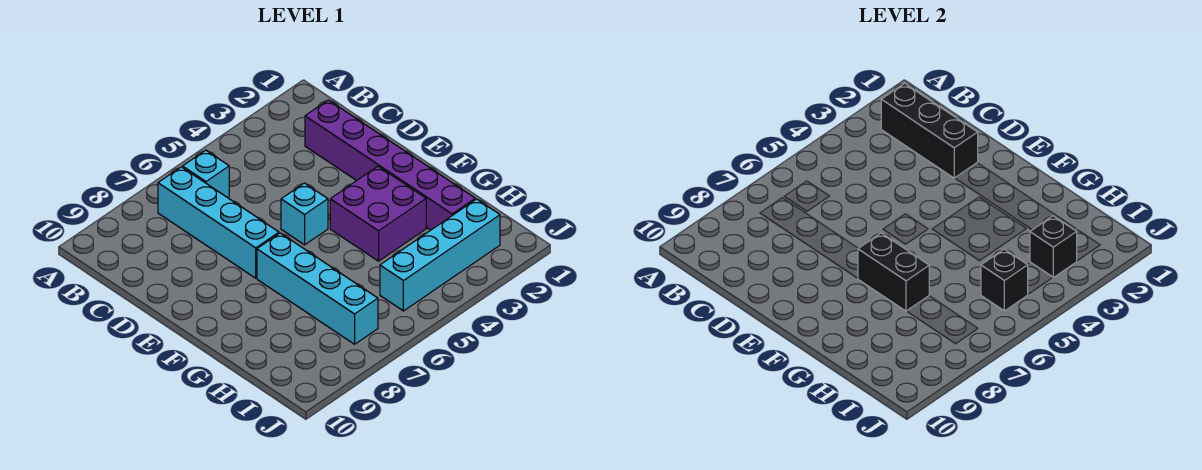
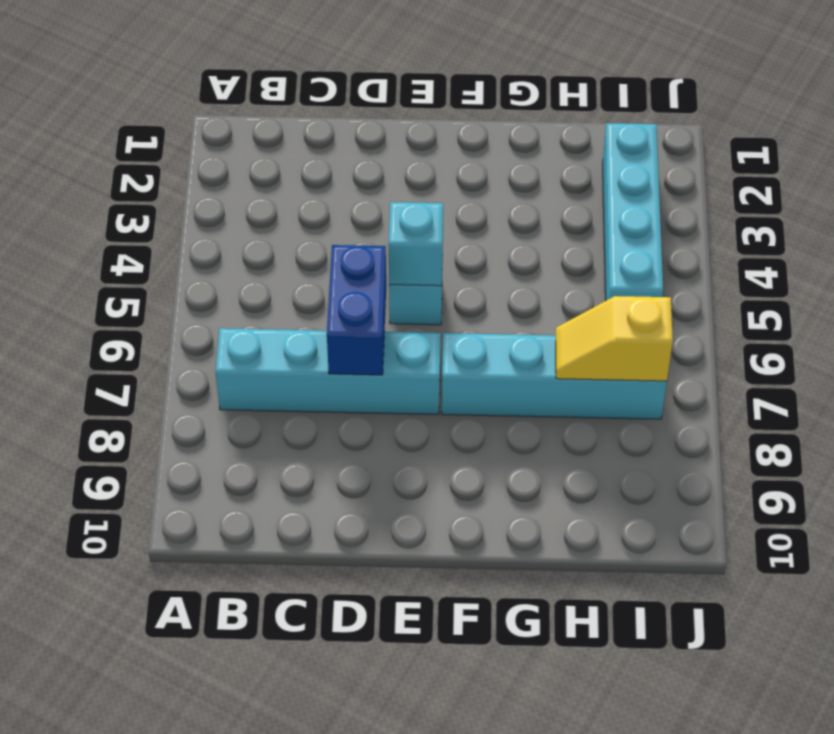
blue brick D6:D7 level 2 -> none
cyan brick E5 level 2 -> cyan brick B6 level 1
yellow slope H7:I7 level 2 top I -> none
none -> purple brick C2:H2 level 1
none -> purple brick F3:G4 level 1

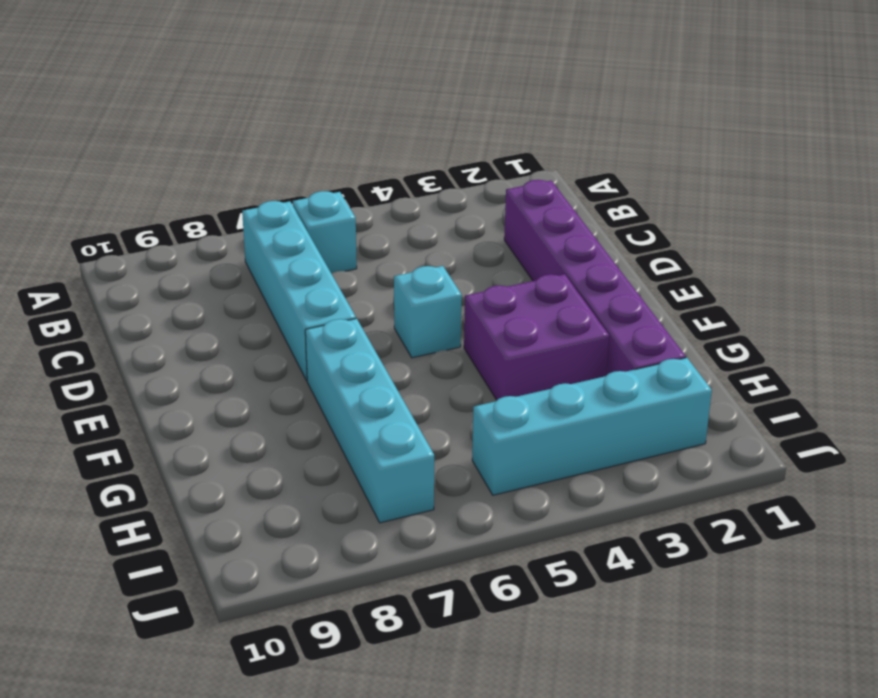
none -> black brick B2:D2 level 2
none -> black brick F7:G7 level 2

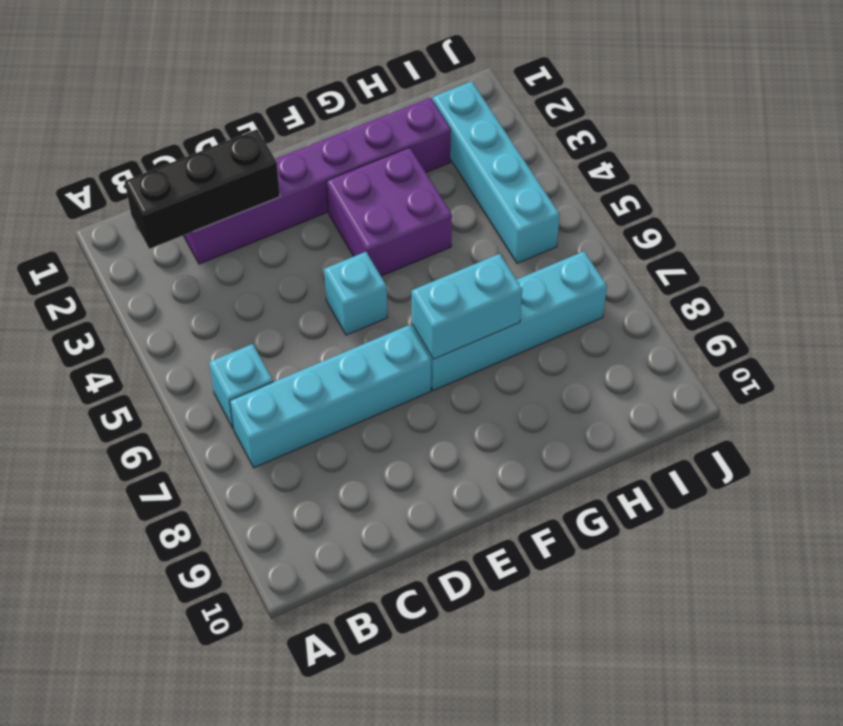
cyan brick F7:G7 level 2 -> black brick F7:G7 level 2
none -> black brick I3 level 2
none -> black brick I5 level 2

